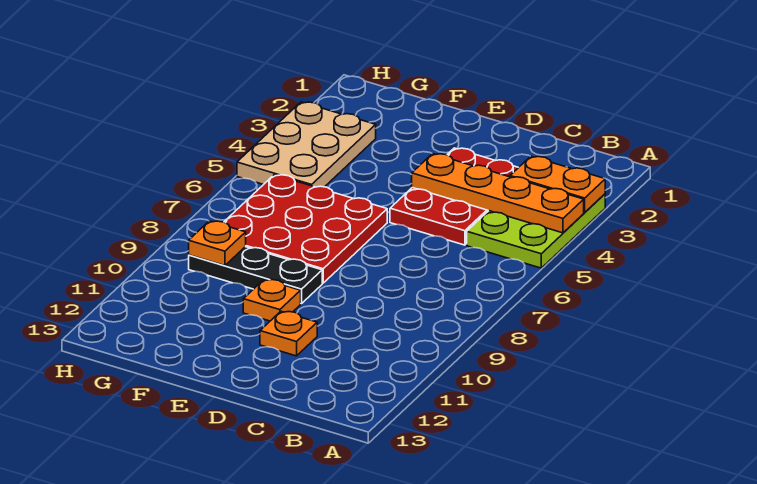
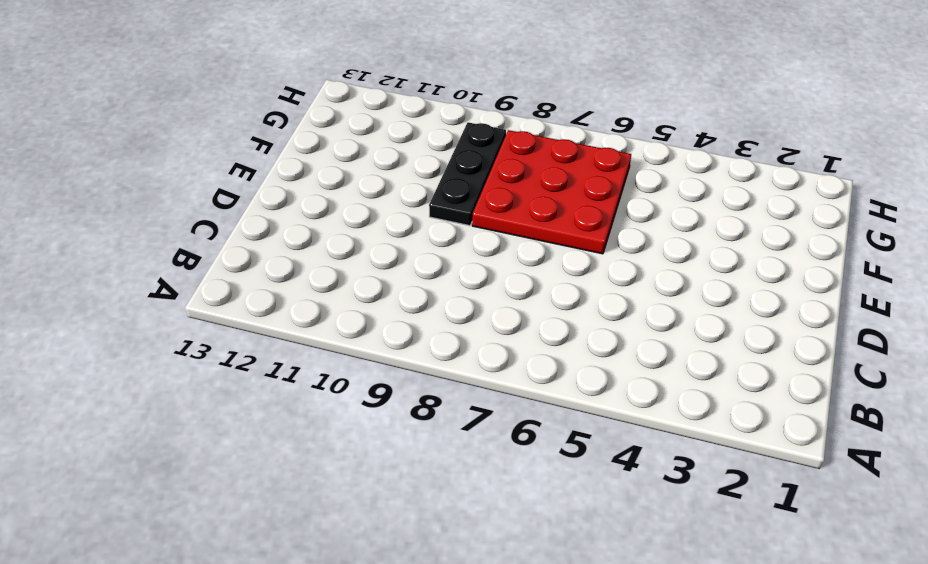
none -> lime plate A3:B5 level 1
none -> red plate C3:D5 level 1

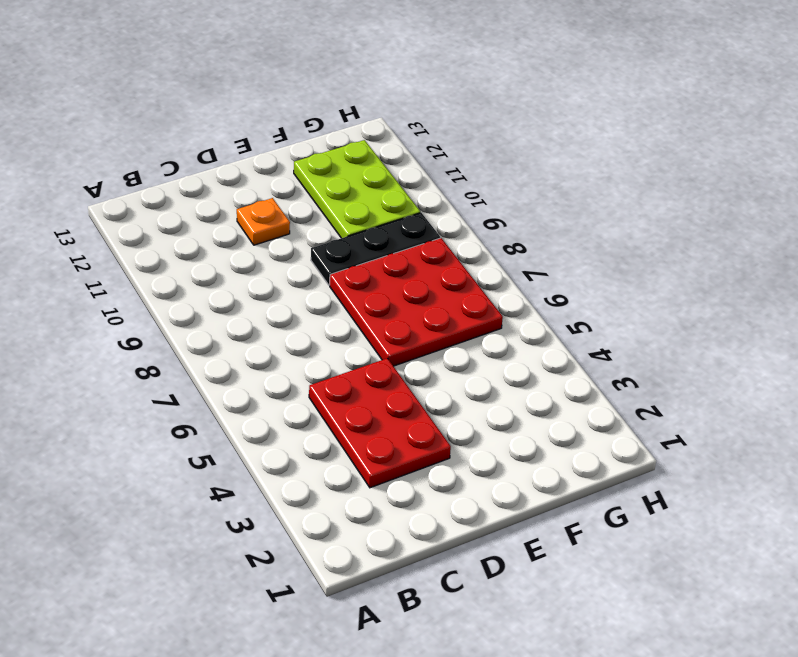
lime plate F10:G12 level 1 -> lime plate A3:B5 level 1
none -> orange plate E10 level 1
none -> tan plate G3:H5 level 1

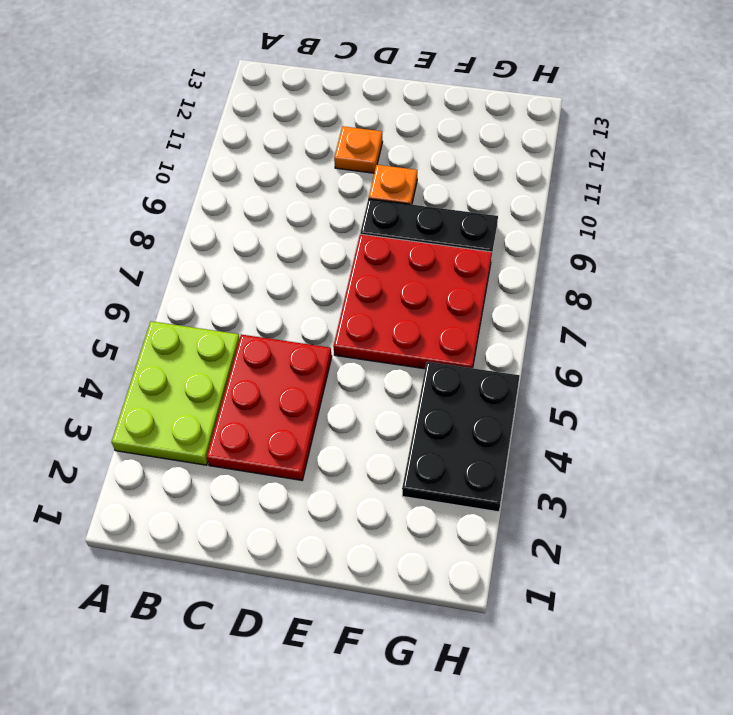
black plate G3:H5 level 1 -> tan plate G3:H5 level 1
none -> orange plate A3:B3 level 2
none -> orange plate A4:D4 level 2

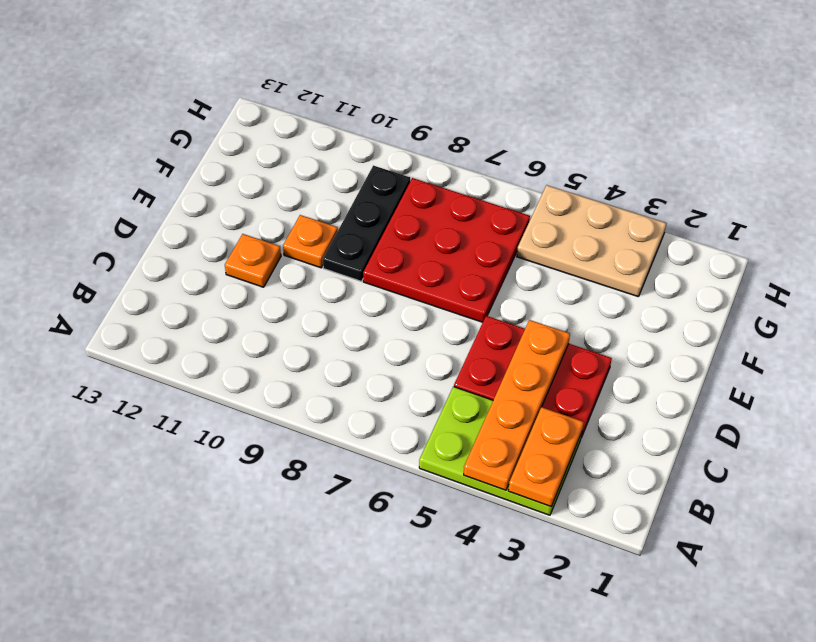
none -> orange plate G9 level 2

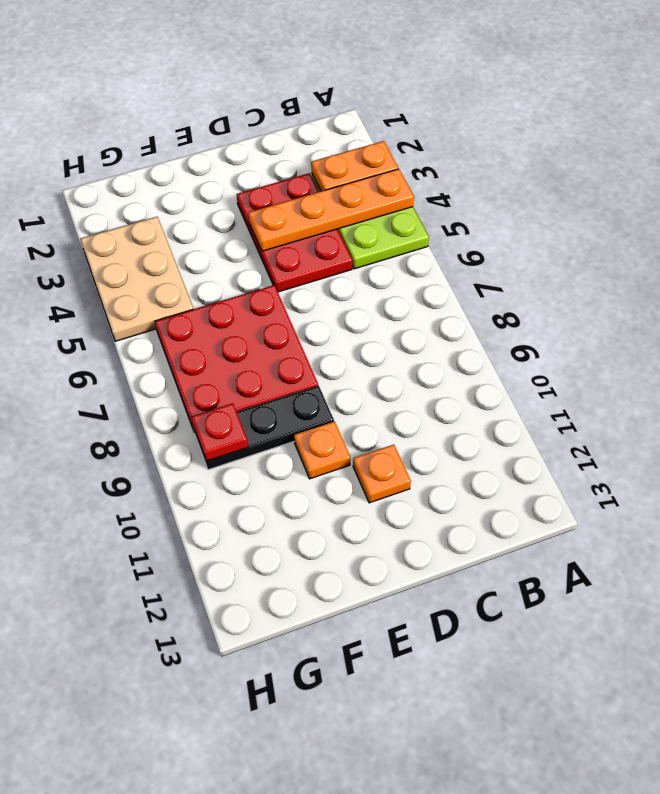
red plate G9 level 2 -> orange plate G9 level 2

